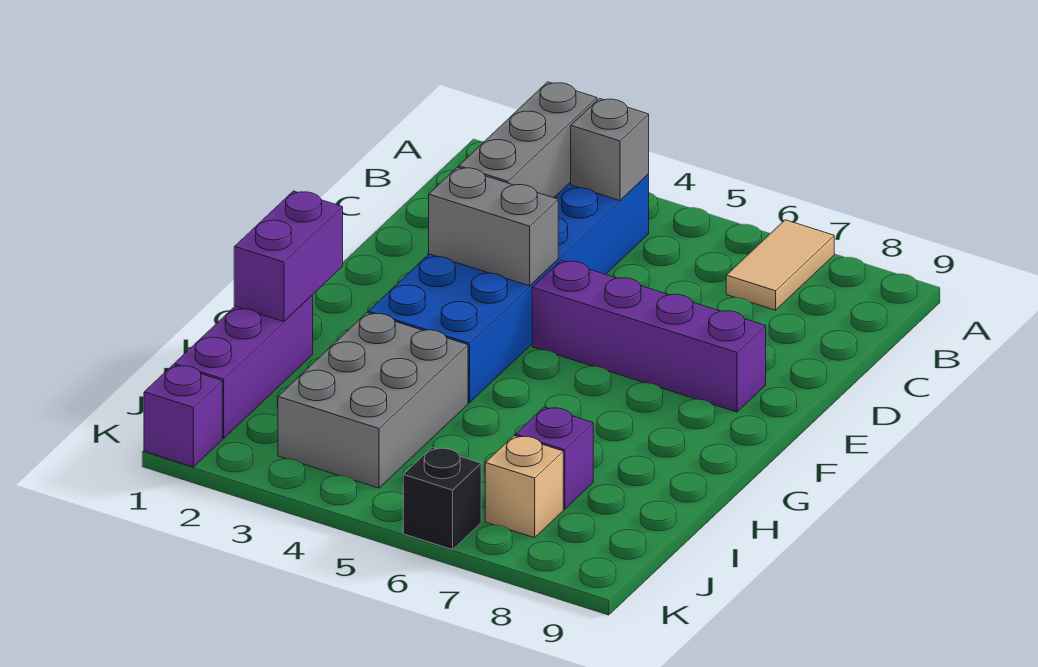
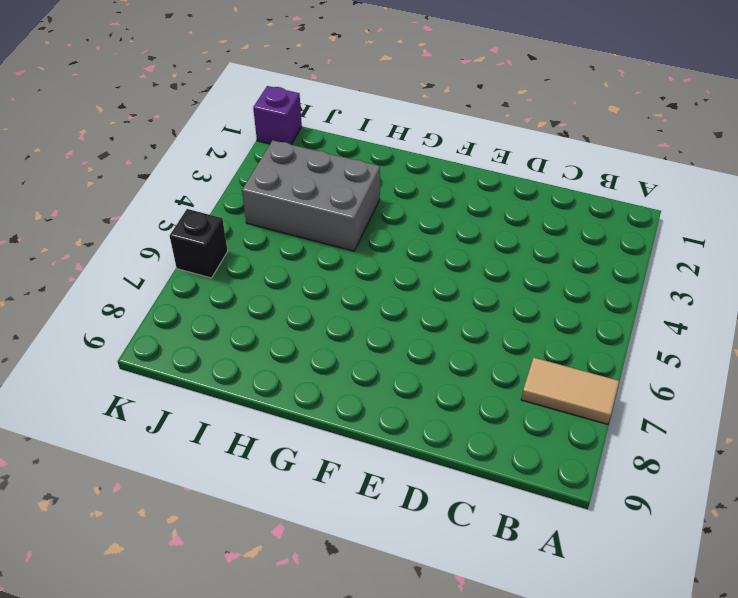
none -> blue brick B3:G4 level 1
none -> purple brick E5:E8 level 1
none -> purple brick H1:J1 level 1

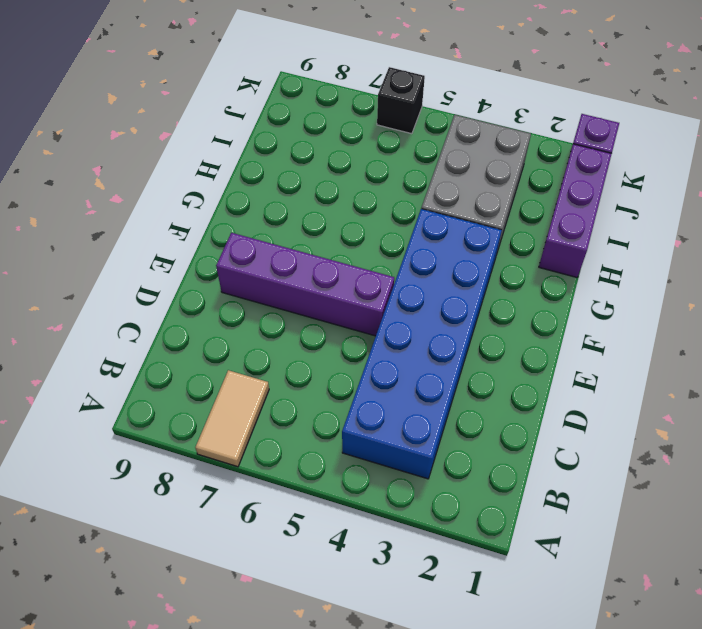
none -> purple brick I7 level 1
none -> tan brick J7 level 1
none -> grey brick B3:D3 level 2

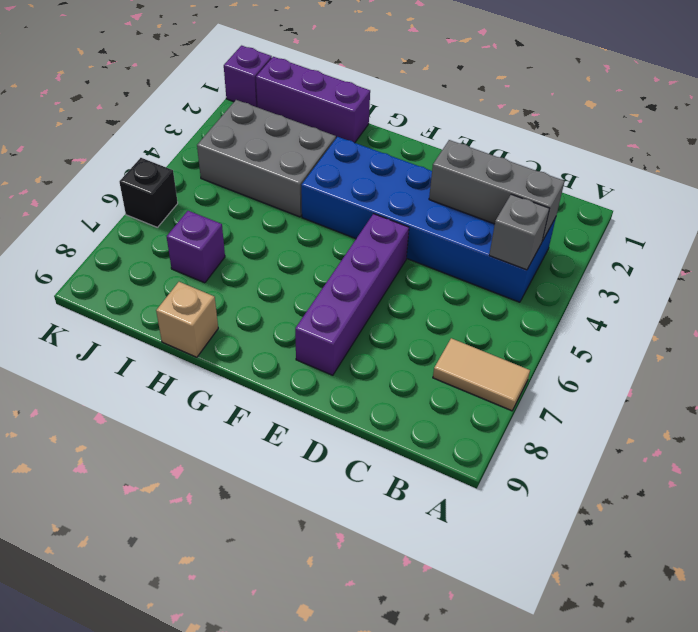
tan brick H9 level 1 -> tan brick J7 level 1
none -> grey brick E3:E4 level 2
none -> purple brick G1:H1 level 2

